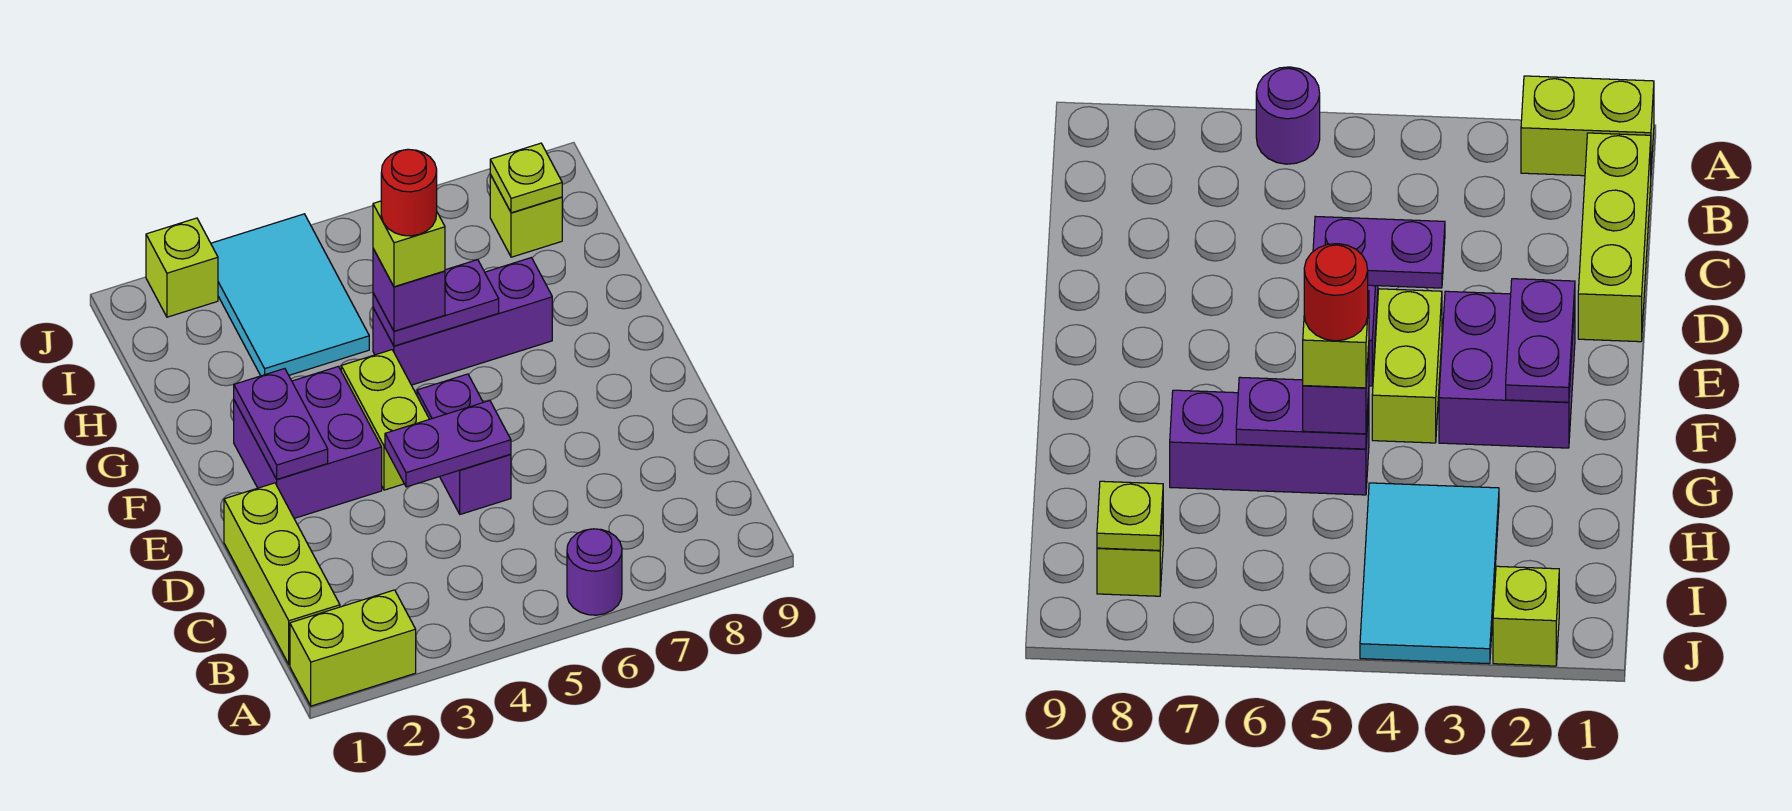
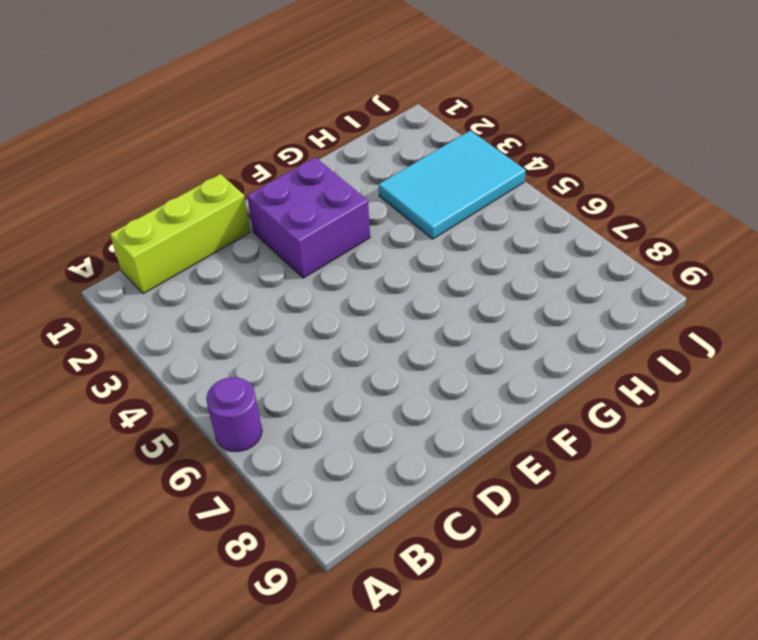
none -> lime brick A1:A2 level 1
none -> purple brick D5:E5 level 1
none -> lime brick E4:F4 level 1

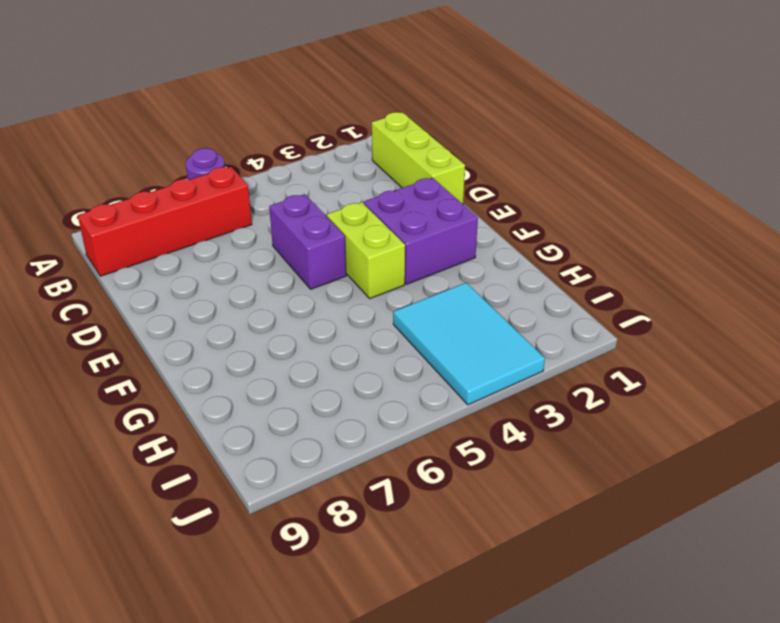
red brick B6:B9 level 1 -> none
none -> lime brick A1:A2 level 1
none -> purple brick G5:G7 level 1
none -> lime brick I8 level 1

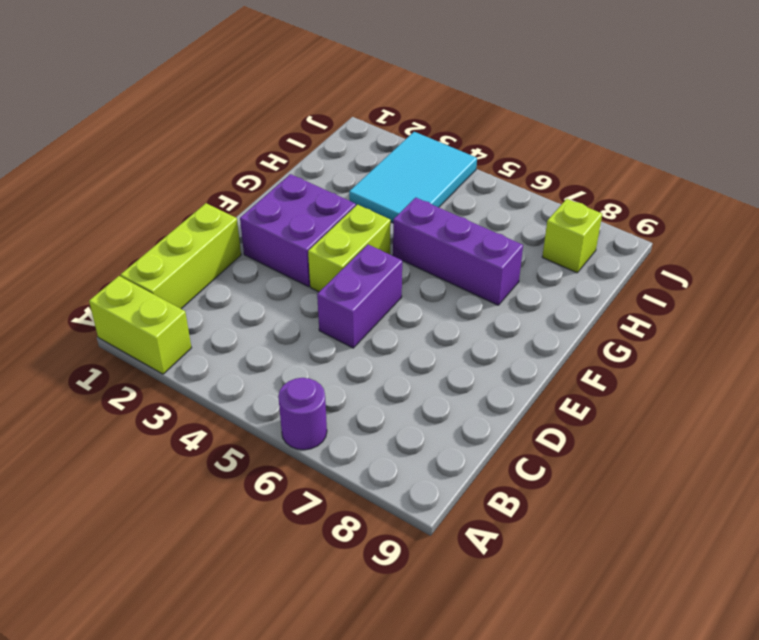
none -> lime brick J2 level 1
none -> purple plate D4:D5 level 2
none -> purple plate E2:F2 level 2

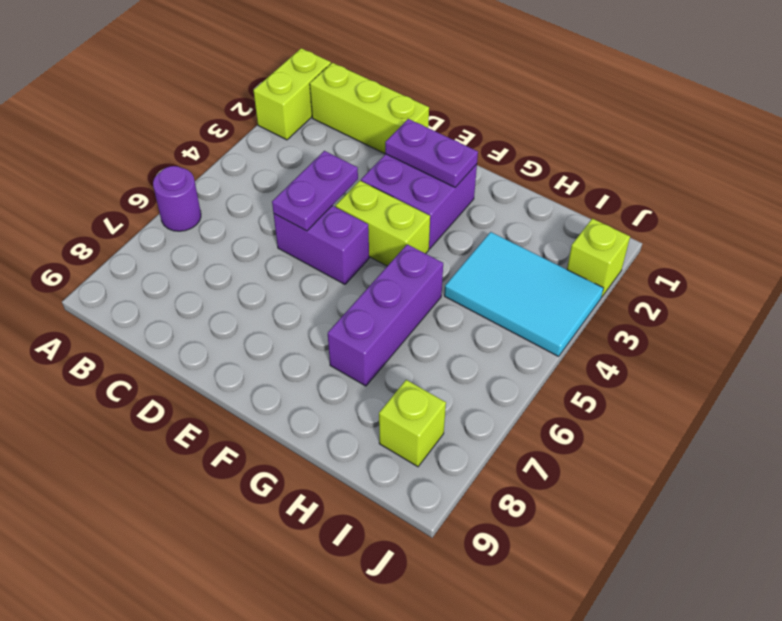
none -> purple plate G5:G6 level 2
none -> lime plate I8 level 2
none -> purple brick G5 level 3

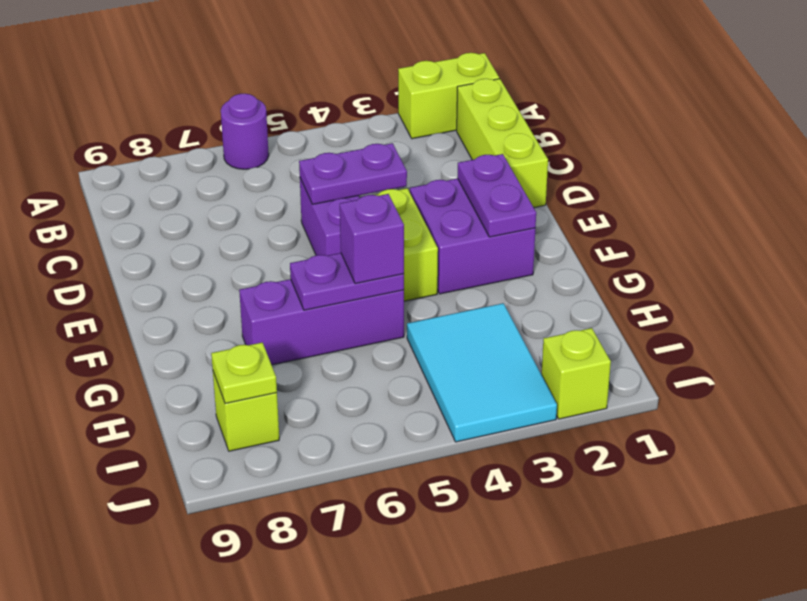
none -> lime brick G5 level 4
none -> red round brick G5 level 5

